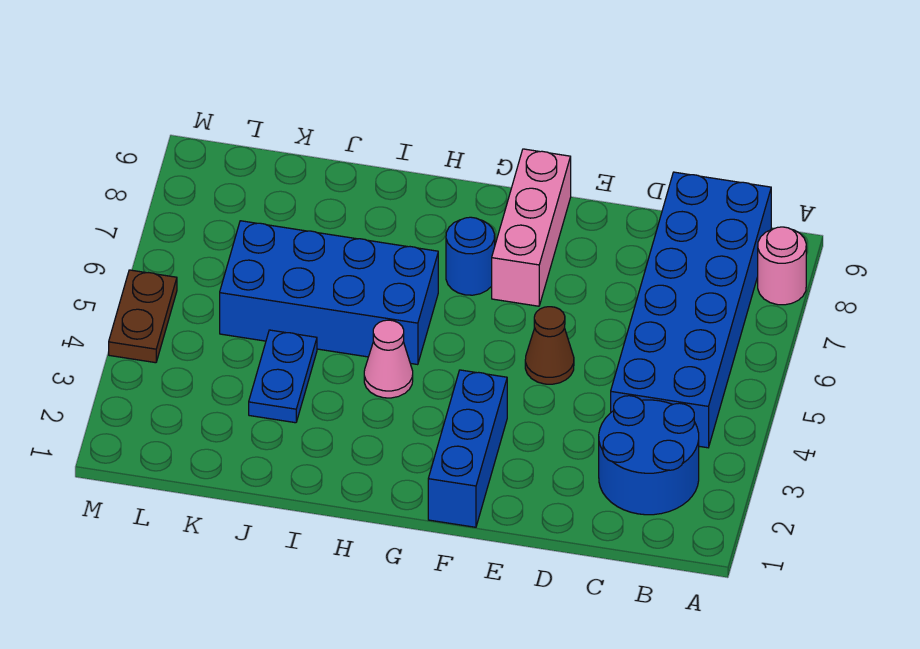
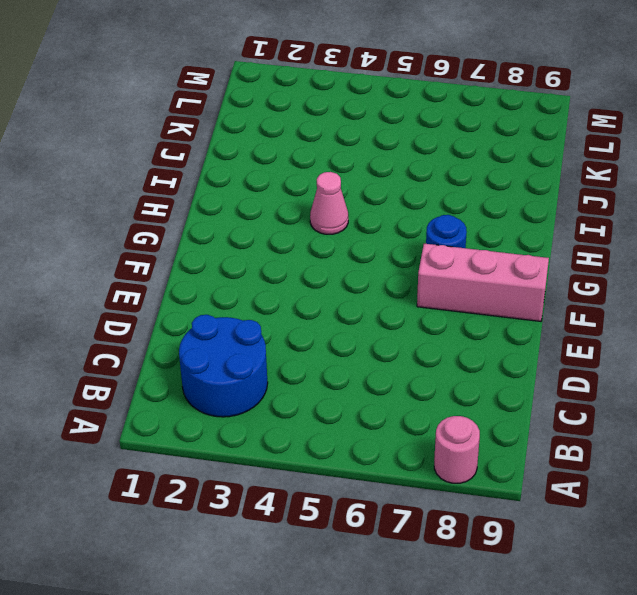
none -> blue brick B4:C9 level 1
none -> brown cone E5 level 1

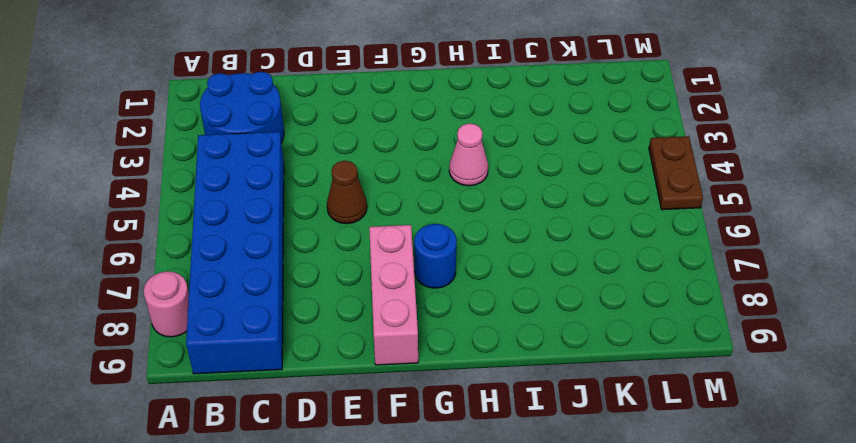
none -> blue brick F1:F3 level 1
none -> blue brick H5:K6 level 1

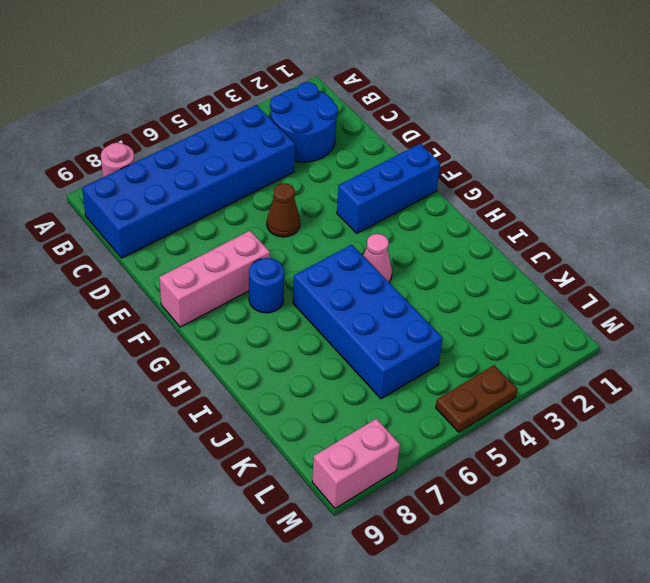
pink brick M8:M9 level 1 -> none
none -> blue plate J3:J4 level 1

